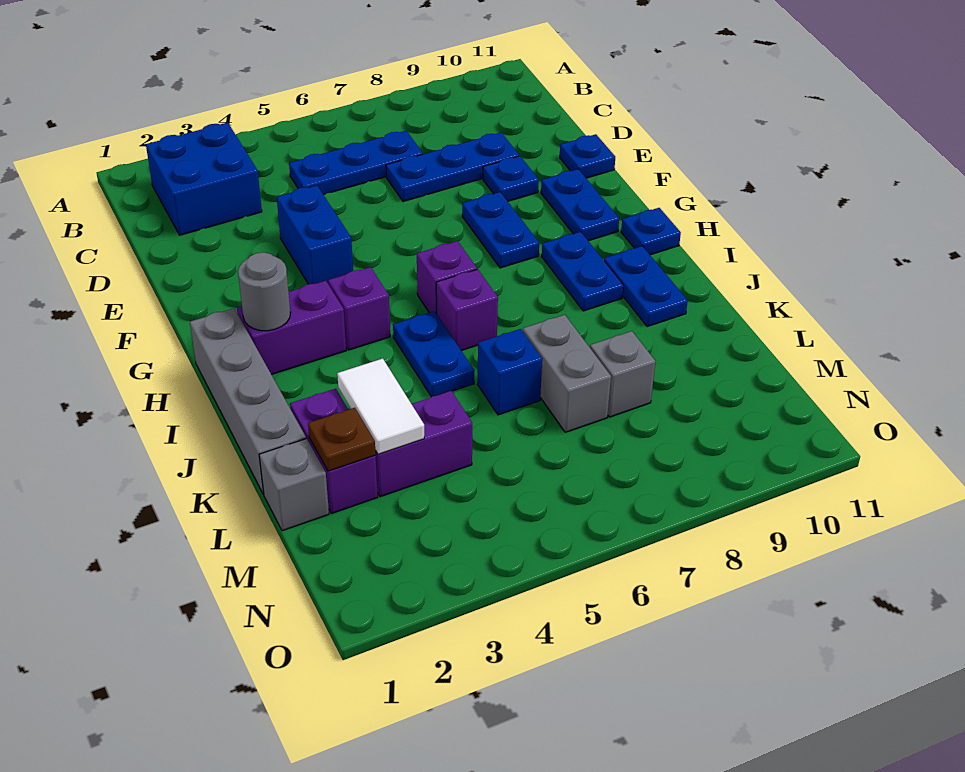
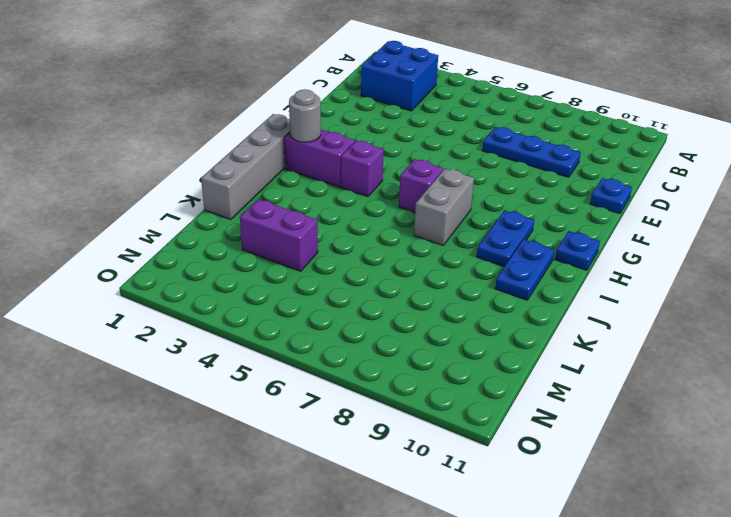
grey brick H7:I7 level 1 -> grey brick K7:L7 level 1
none -> blue plate C5:C7 level 1
none -> blue brick E4:F4 level 1
none -> blue plate E9 level 1

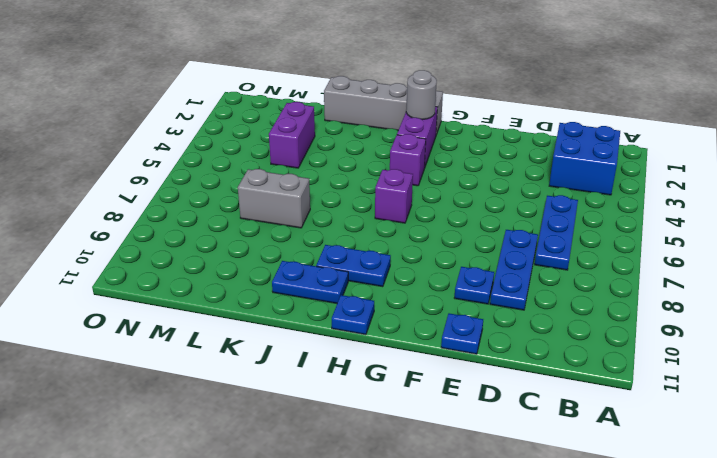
none -> blue brick E4:F4 level 1
none -> blue plate F8:G8 level 1
none -> blue plate F10:G10 level 1

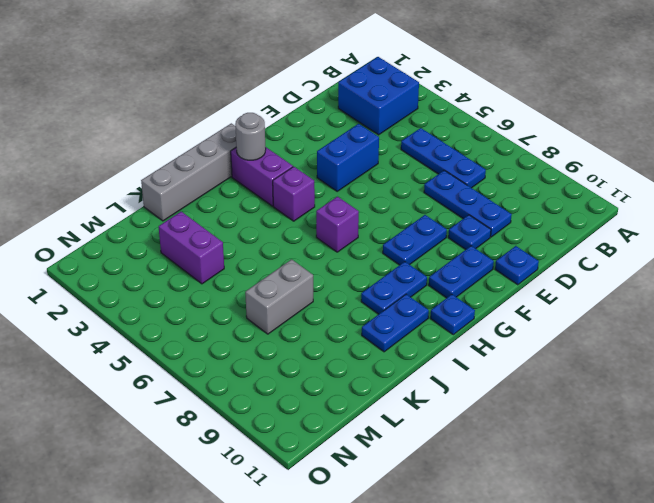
none -> blue plate I5:J5 level 1
none -> purple brick I6 level 1
none -> purple brick K2:L2 level 1

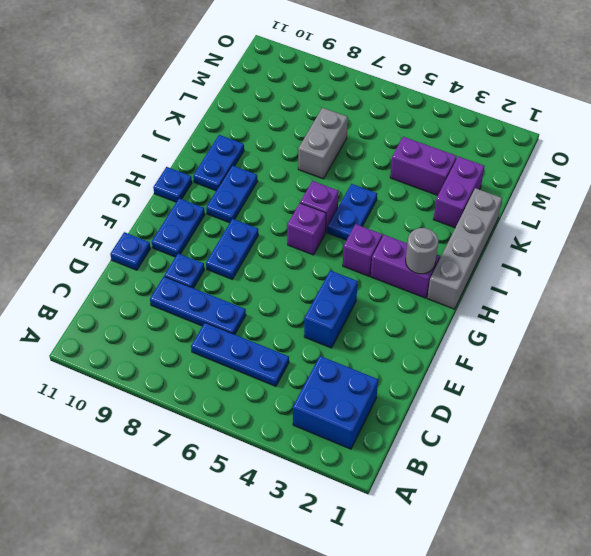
none -> blue brick K6 level 1
none -> grey brick L1 level 1
none -> grey brick L8 level 1

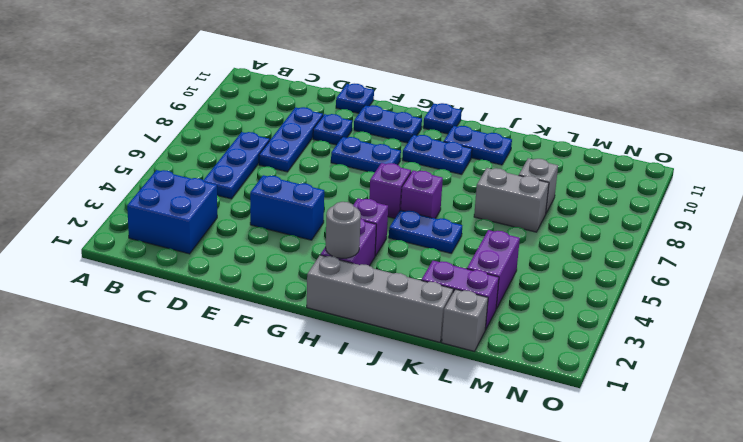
none -> blue brick K6 level 1
none -> white tile K3:L3 level 2
none -> brown plate L2 level 2

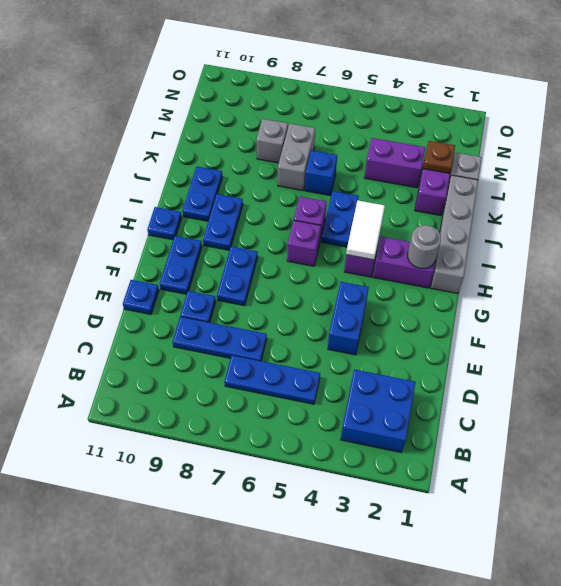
white tile H4:I4 level 2 -> white tile K3:L3 level 2

